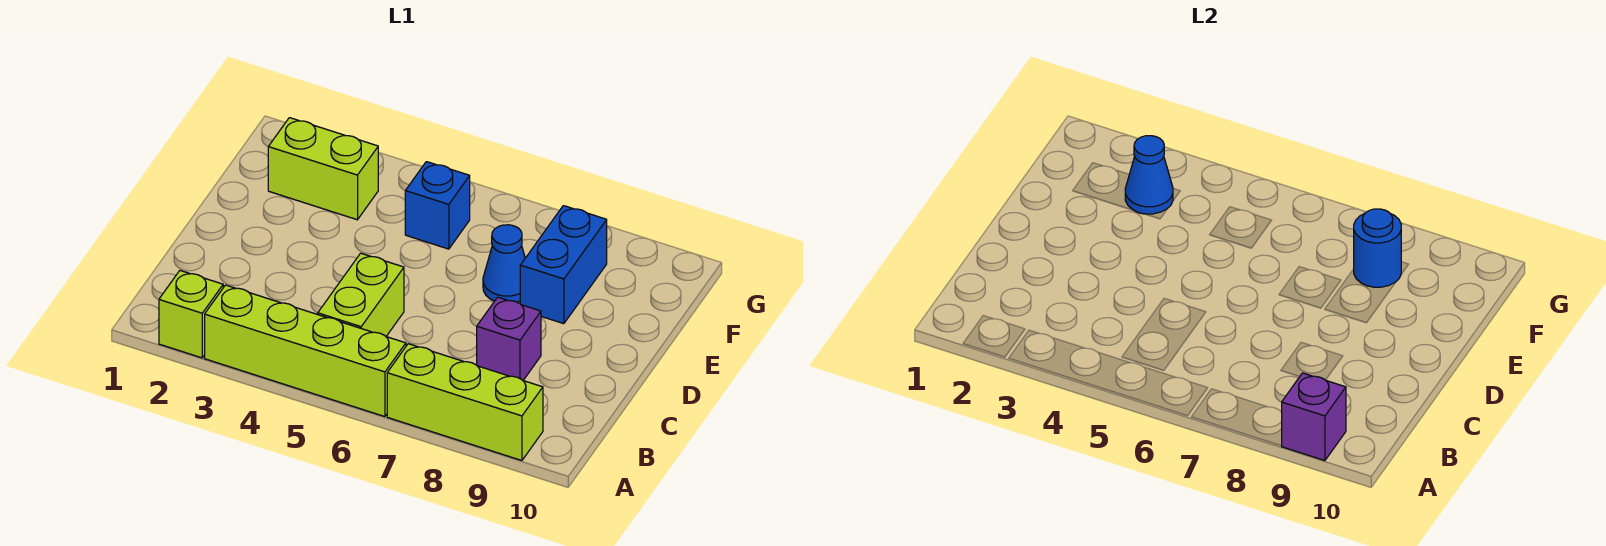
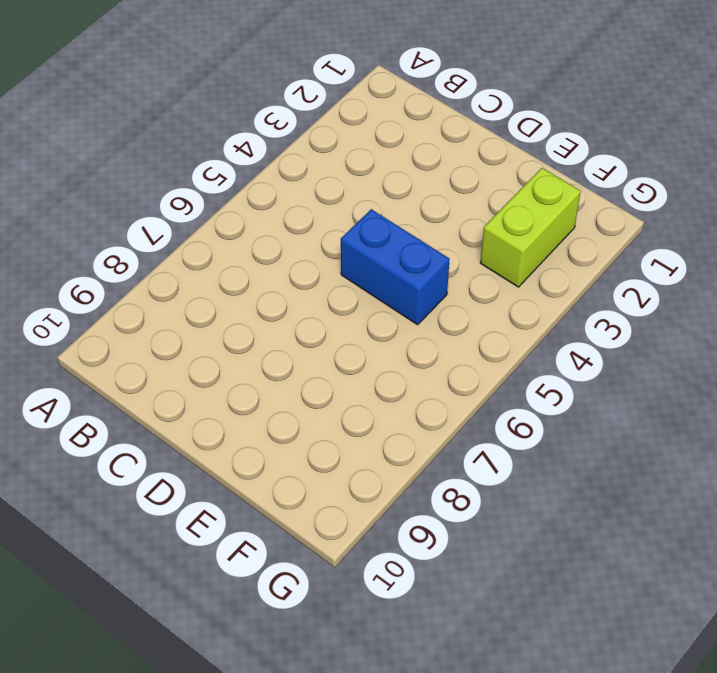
blue brick D5:E5 level 1 -> blue brick E8:F8 level 1
none -> lime brick A2 level 1
none -> lime brick A3:A6 level 1
none -> lime brick A7:A9 level 1

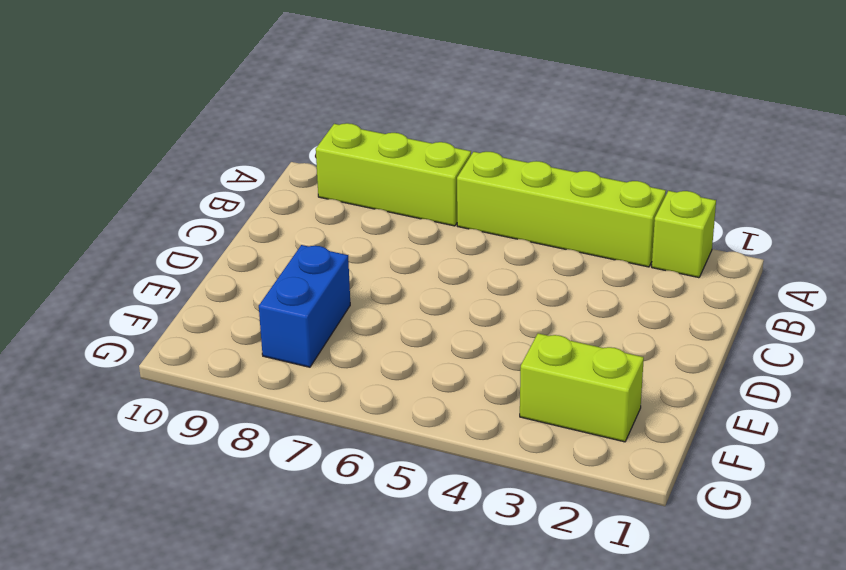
none -> lime brick B5:C5 level 1
none -> purple brick C8 level 1
none -> blue cone E7 level 1

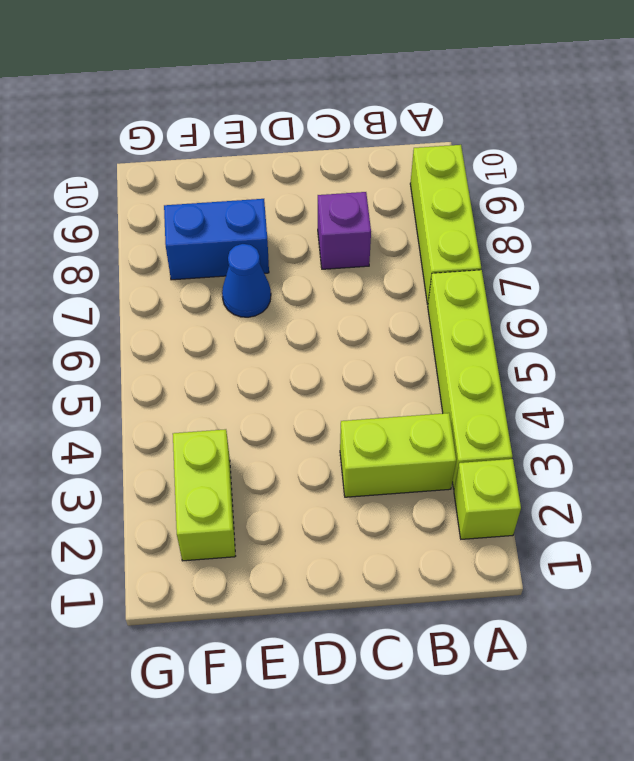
lime brick B3:C3 level 1 -> lime brick B5:C5 level 1
none -> blue brick F5 level 1
none -> purple brick A9 level 2
none -> blue cone F3 level 2

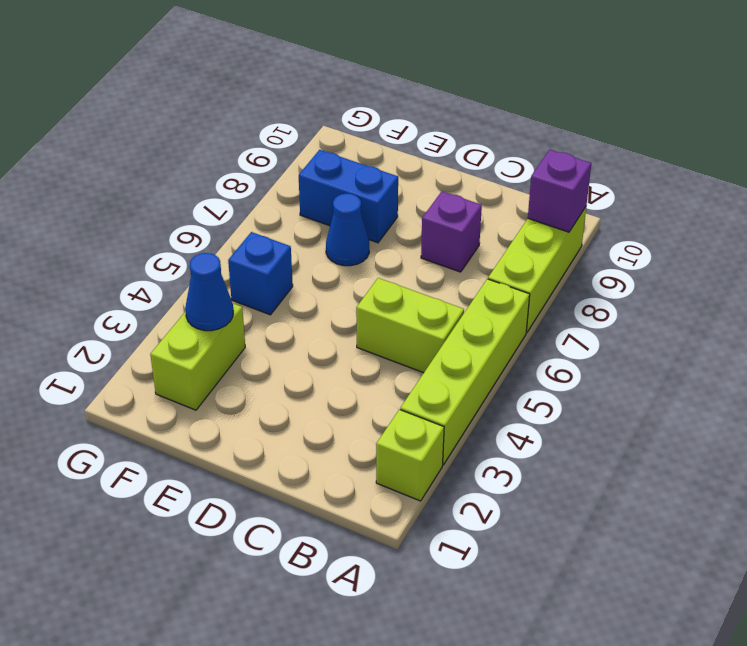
none -> blue round brick F8 level 2

